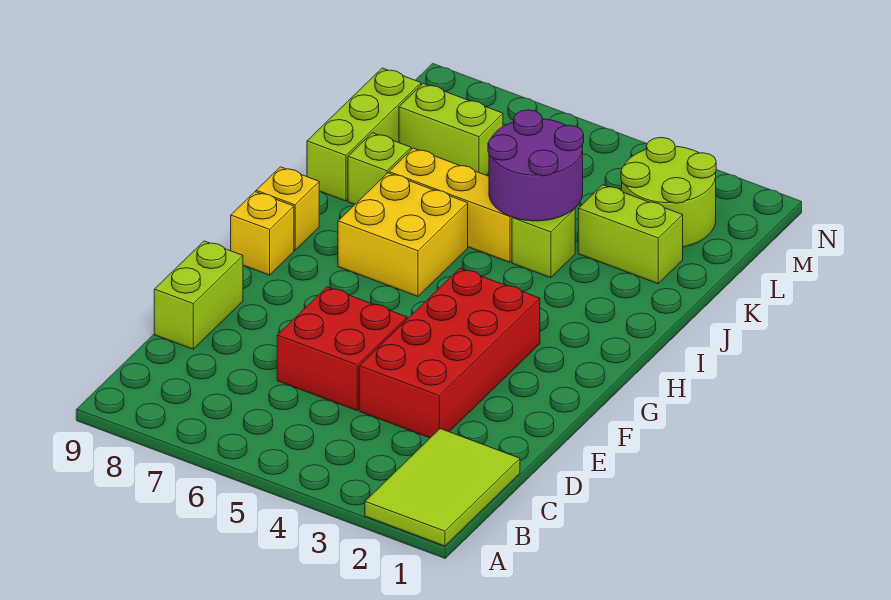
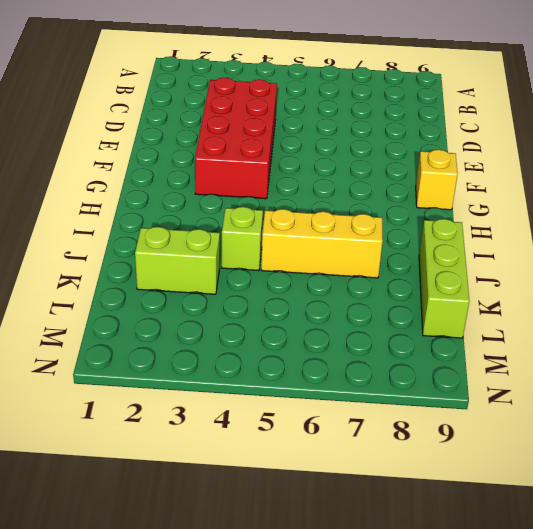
none -> lime tile A1:C2 level 1
none -> red brick D5:E6 level 1
none -> lime brick D9:E9 level 1

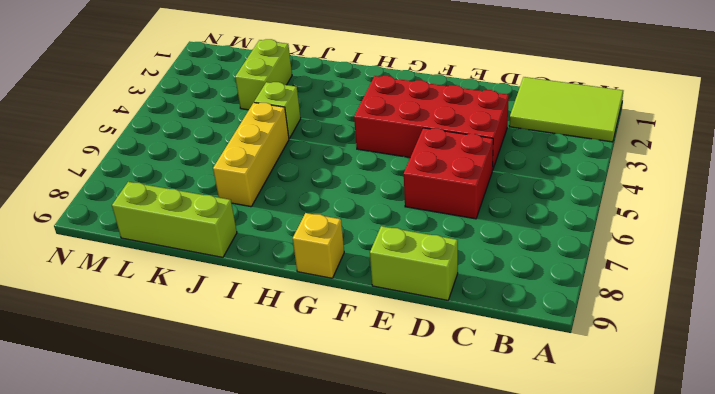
none -> yellow brick H6:I7 level 1
none -> yellow brick H9 level 1
none -> lime brick J8 level 1

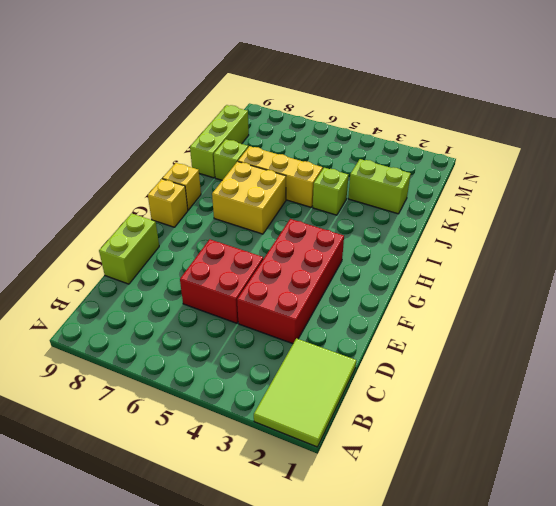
none -> lime round brick L2:M3 level 1
none -> lime brick L7:L8 level 1
none -> purple round brick J4:K5 level 2

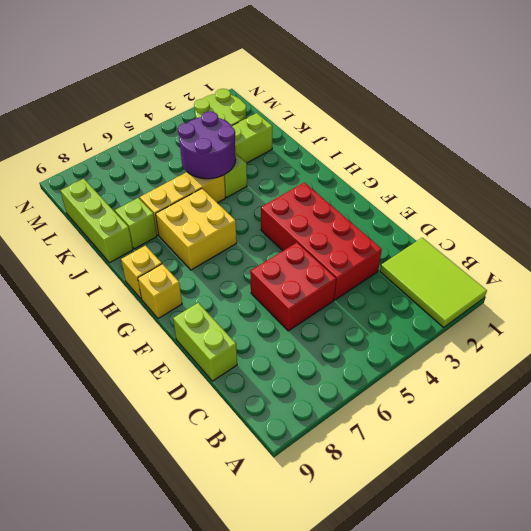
none -> lime brick L7:L8 level 1

